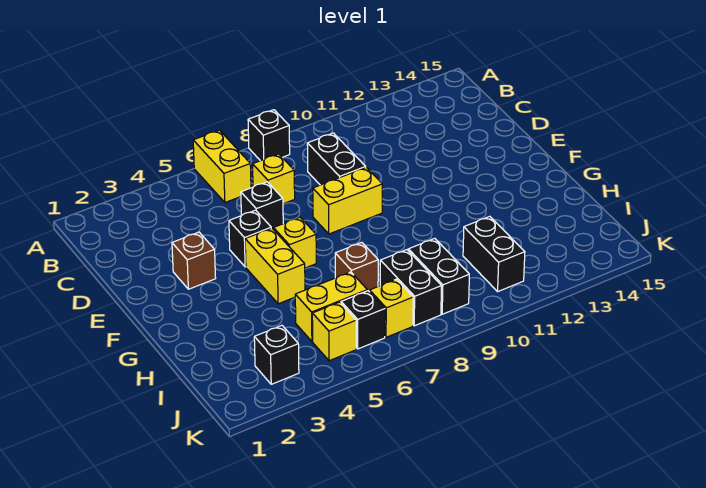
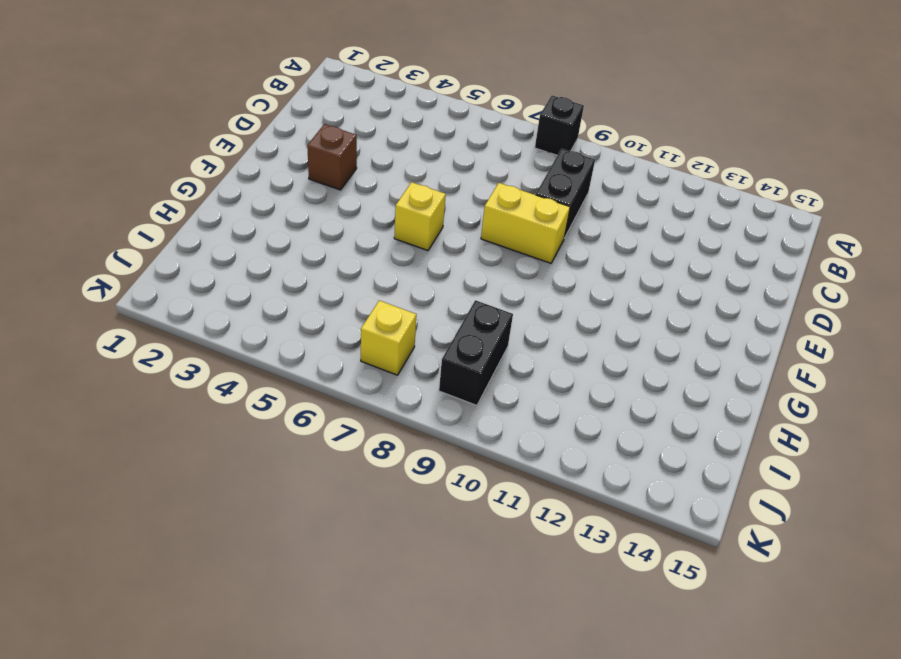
none -> yellow brick A6:B6 level 1
none -> yellow brick C7 level 1
none -> black brick D6 level 1

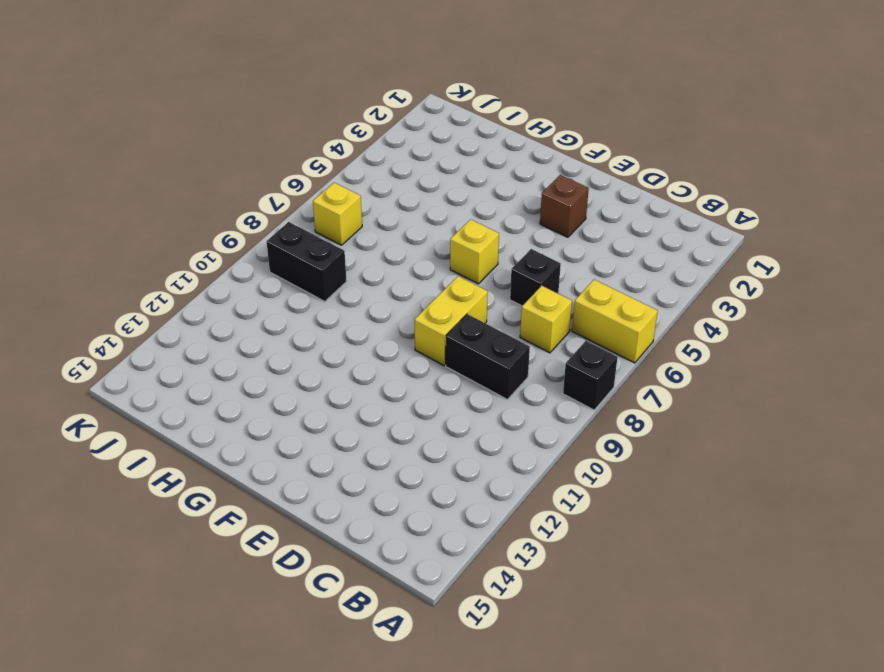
none -> black brick E5 level 1
none -> yellow brick F5:G5 level 1
none -> brown brick H7 level 1

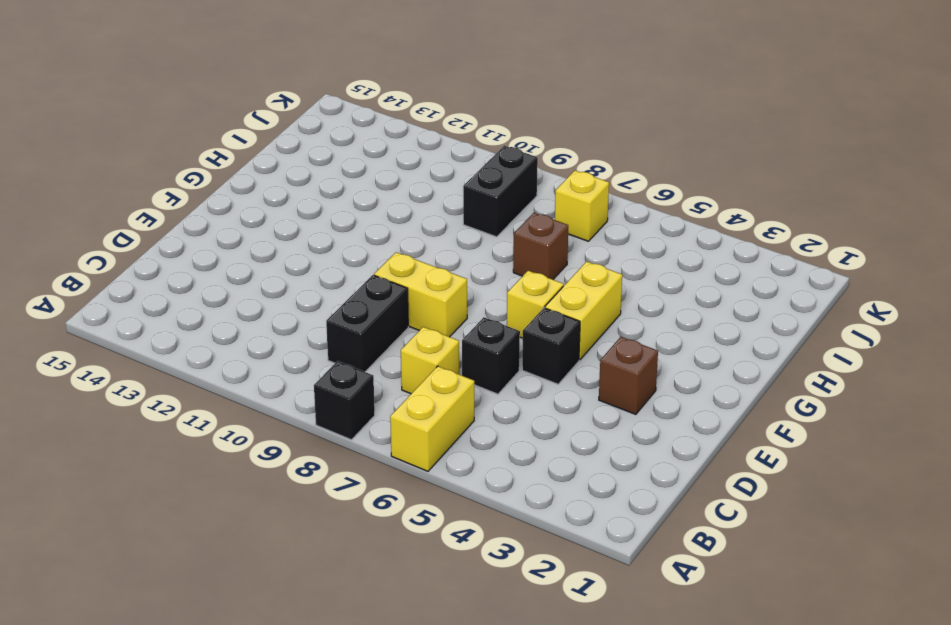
none -> yellow brick I5:I6 level 1
none -> black brick I8:J8 level 1
none -> black brick I11:J11 level 1

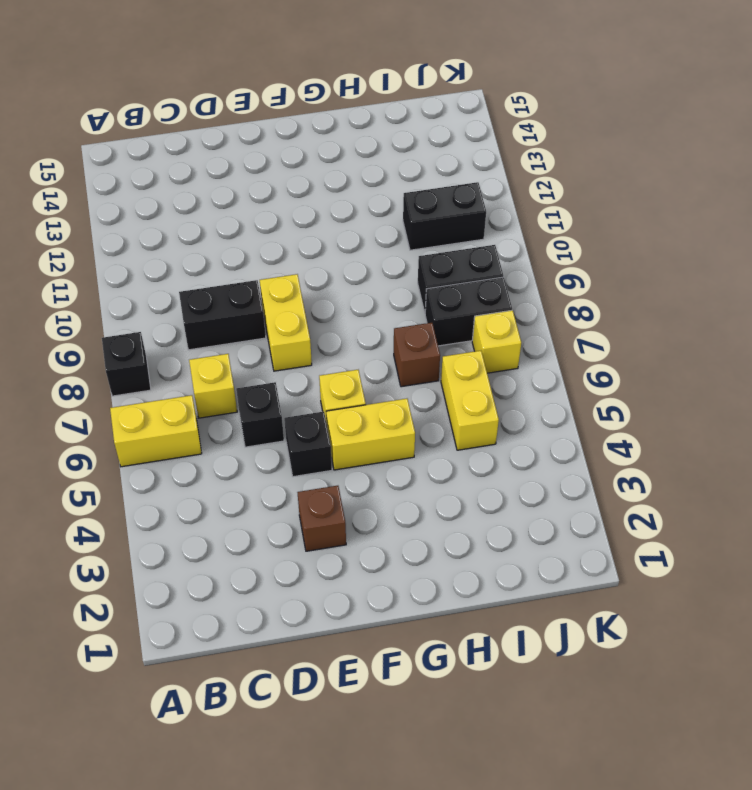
none -> black brick J3 level 1
none -> yellow brick J5 level 1
none -> black brick J6 level 1

